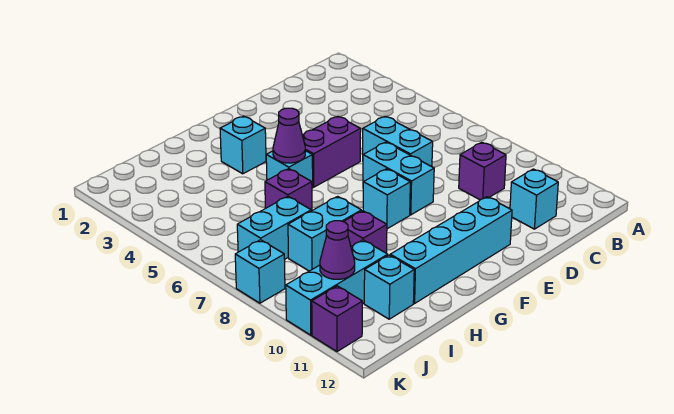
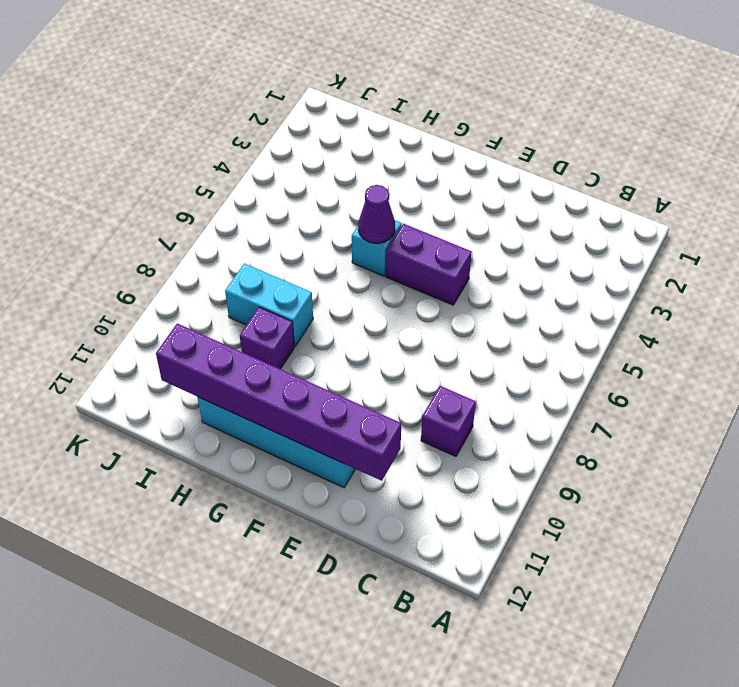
purple brick D11:I11 level 2 -> none
none -> cyan brick C11 level 1
none -> cyan brick D6:D7 level 1
none -> cyan brick E7:E8 level 1

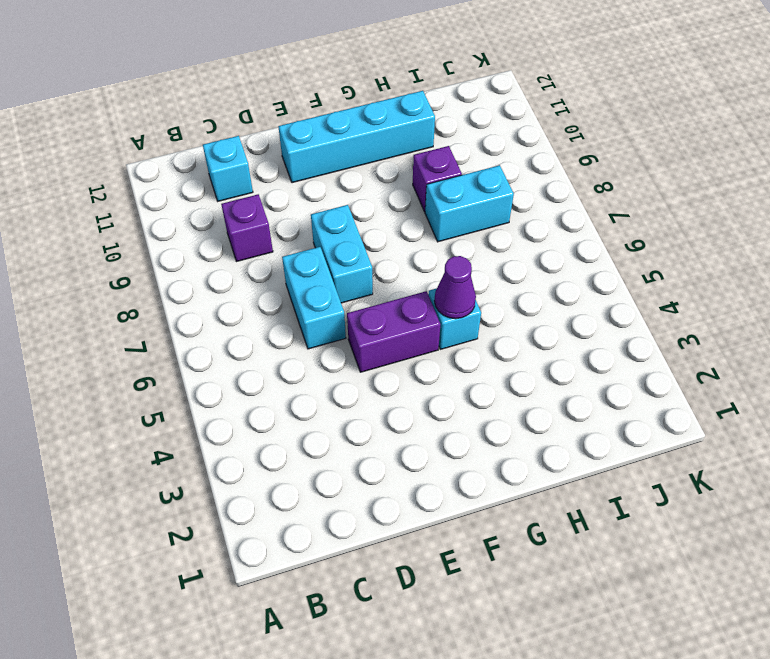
none -> cyan brick F8 level 1
none -> cyan brick G3 level 1
none -> purple brick H6 level 1

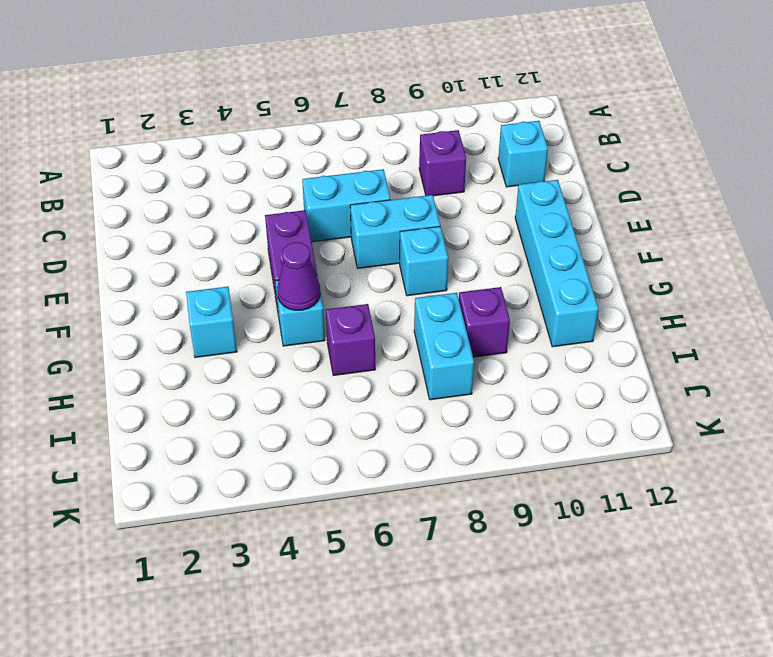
none -> cyan brick I7:J7 level 1
none -> cyan brick I10:K10 level 1
none -> cyan brick I11 level 1

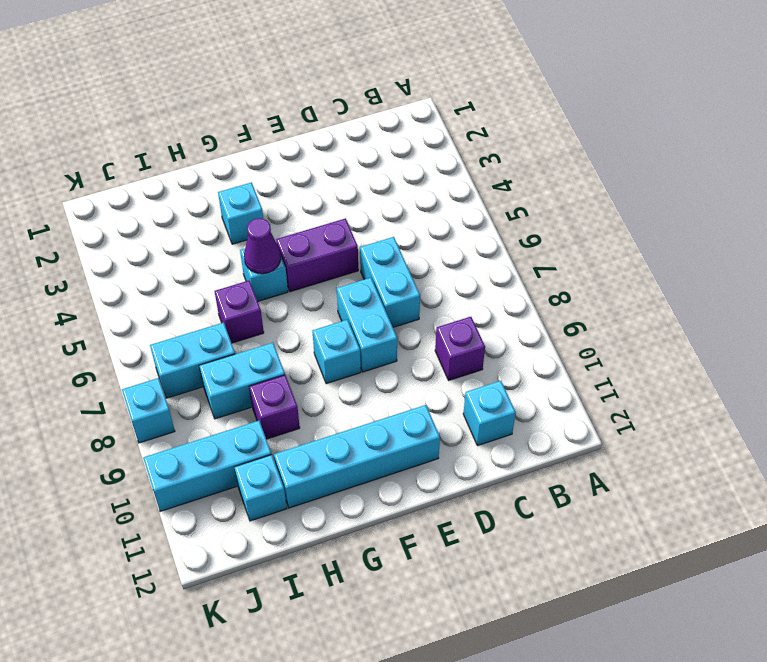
none -> purple brick K11 level 1
none -> purple cone J10 level 2

